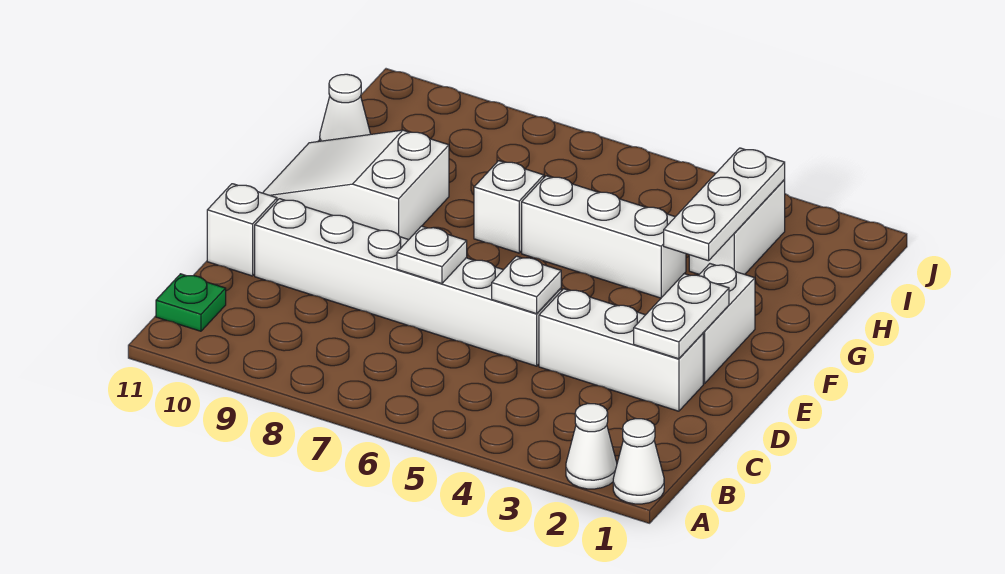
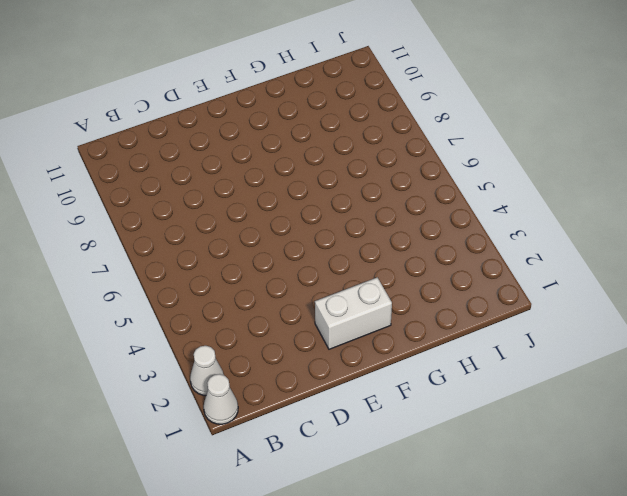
none -> green plate B11 level 1
none -> white brick D2:D4 level 1
none -> white brick D5:D10 level 1

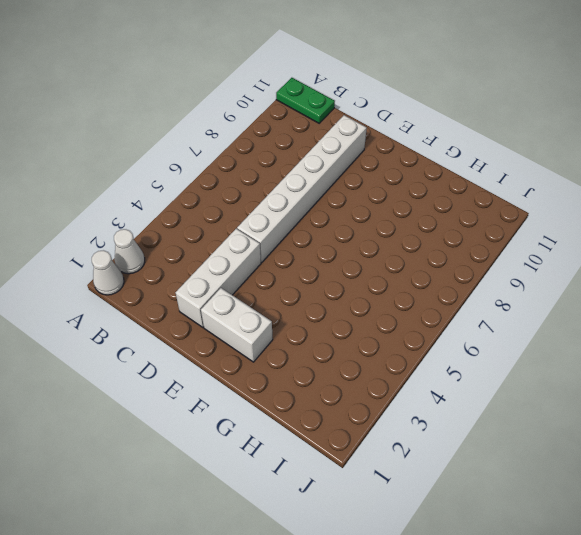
green plate A11:B11 level 1 -> green plate B11 level 1
none -> white brick D11 level 1
none -> white slope F9:G11 level 1 top 9
none -> white brick G4:G6 level 1

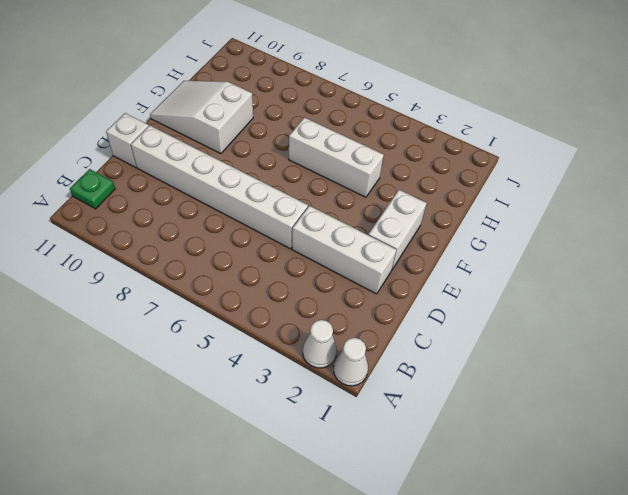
none -> white brick G7 level 1
none -> white brick H3:I3 level 1
none -> white cone H11 level 1

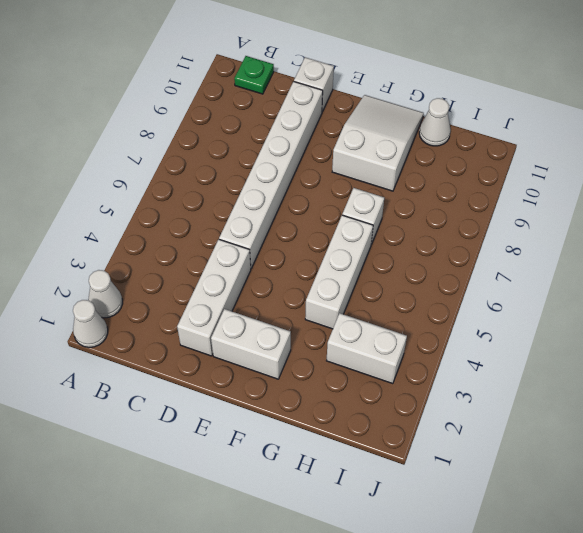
none -> white plate D2:E2 level 2
none -> white plate D5 level 2
none -> white plate D7 level 2

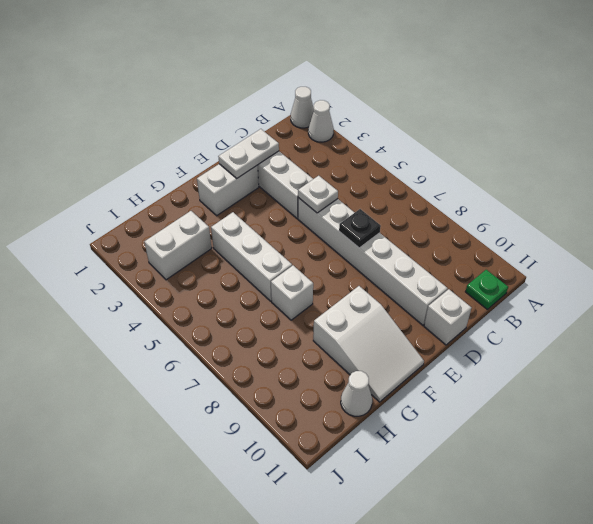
black plate D7 level 2 -> white plate D7 level 2
none -> white plate G3:I3 level 2

